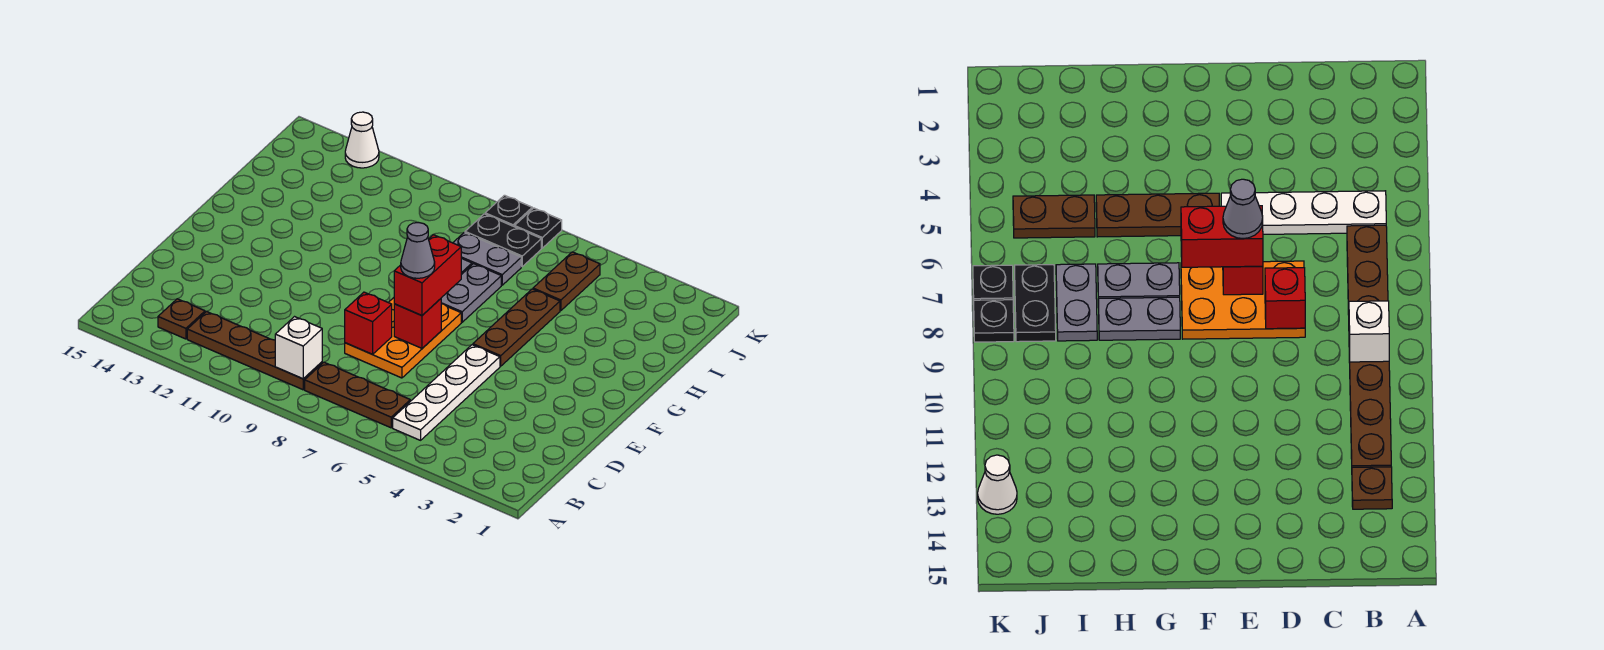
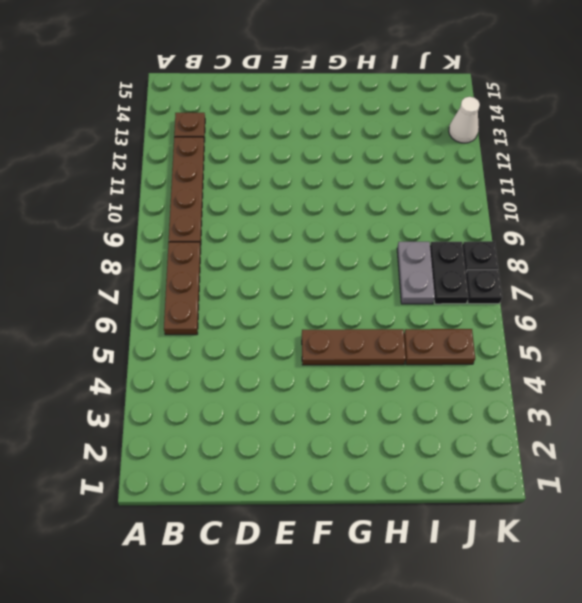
none -> white plate B5:E5 level 1
none -> orange plate D7:F8 level 1
none -> grey plate G7:H7 level 1

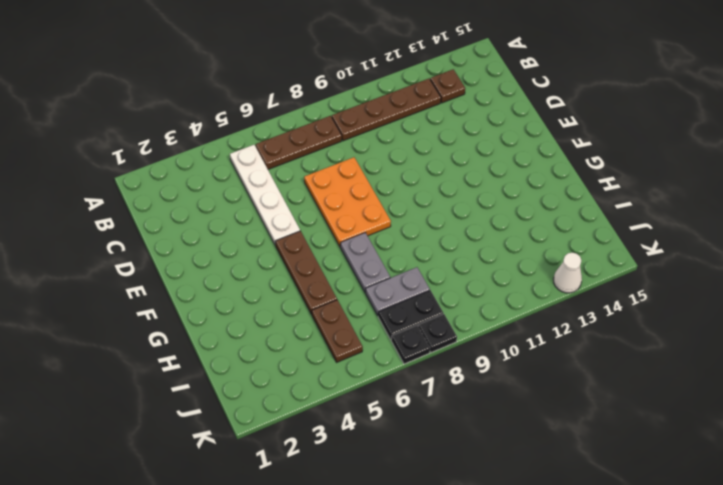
none -> grey plate G8:H8 level 1
none -> white brick B9 level 2
none -> red brick D8 level 2

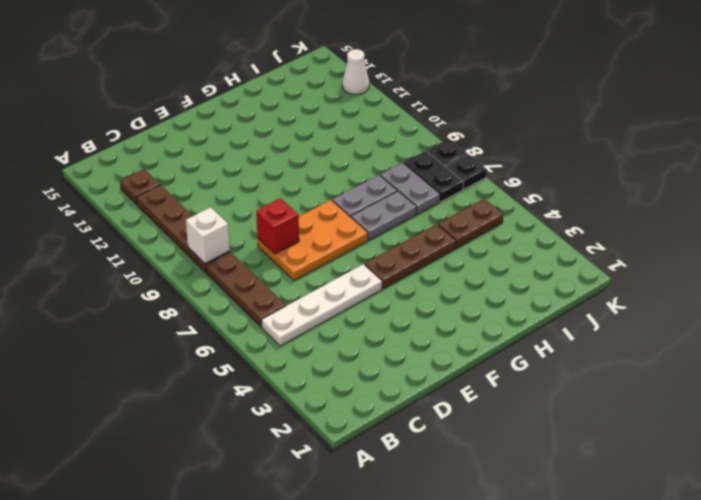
none -> red brick E7 level 2
none -> red brick E7:F7 level 3
none -> grey cone E7 level 4

